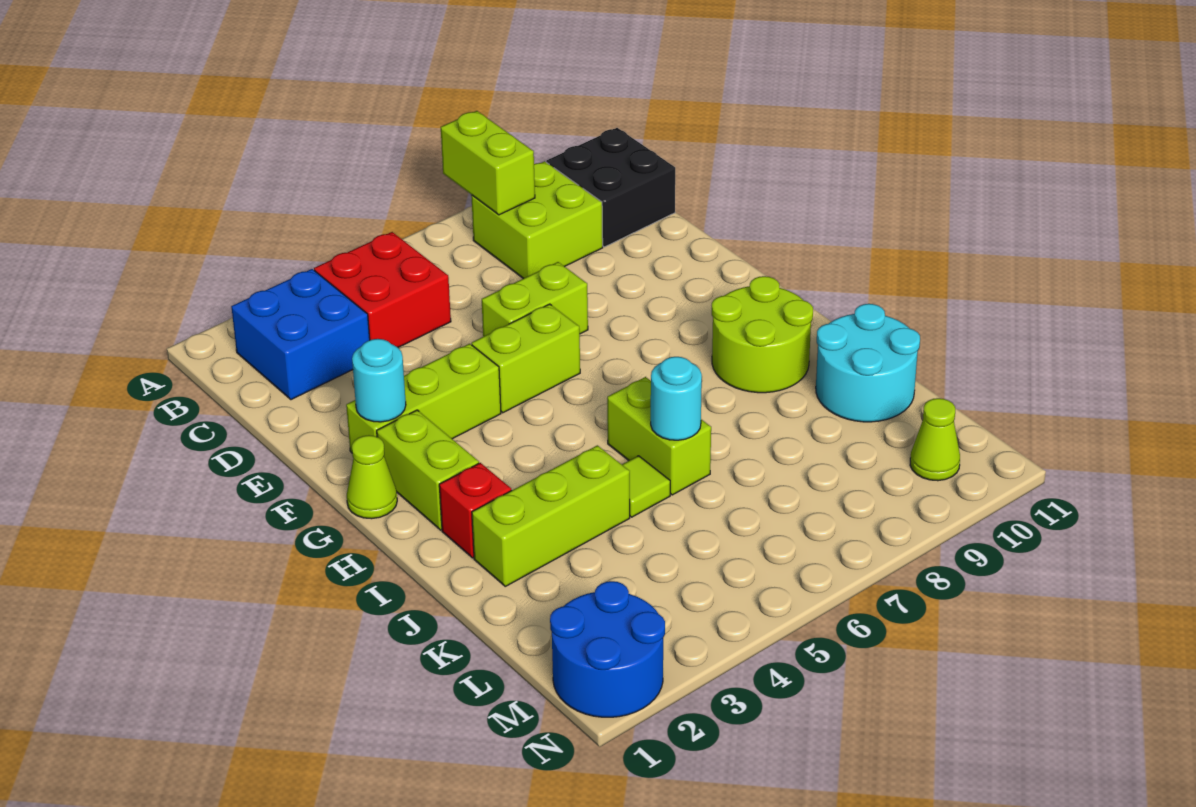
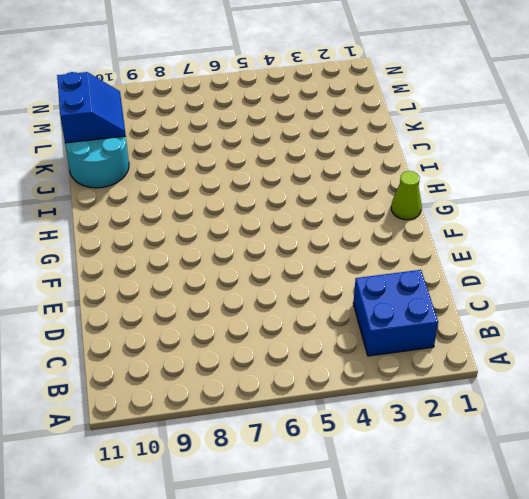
blue slope K10:L11 level 2 top 11 -> none
none -> red brick B4:C5 level 1
none -> lime brick B8:C9 level 1
none -> black brick B10:C11 level 1

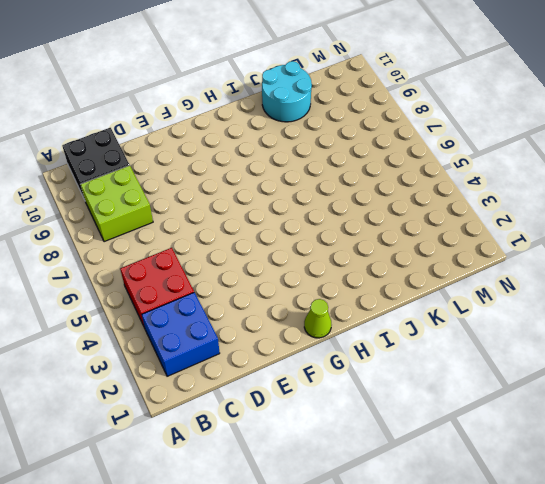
none -> lime brick E6:E7 level 1
none -> lime brick F2:F4 level 1
none -> lime brick F5:F6 level 1

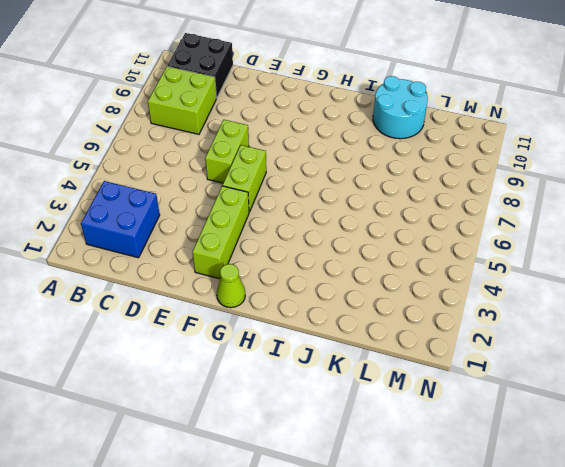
none -> red brick B4:C5 level 1
none -> lime brick G2:H2 level 1
none -> lime round brick H9:I10 level 1

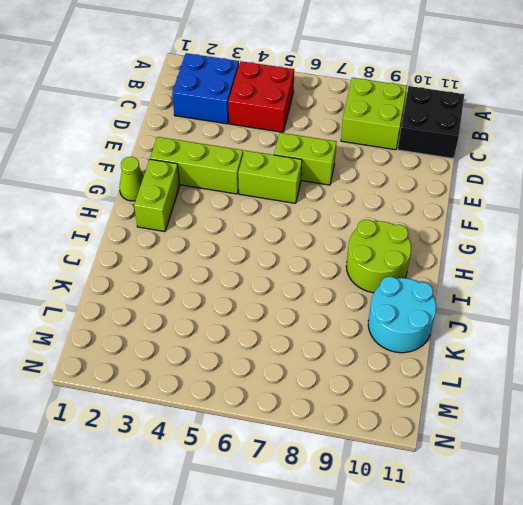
none -> red brick I2 level 1
none -> lime brick I6:J6 level 1
none -> lime brick J2:J4 level 1

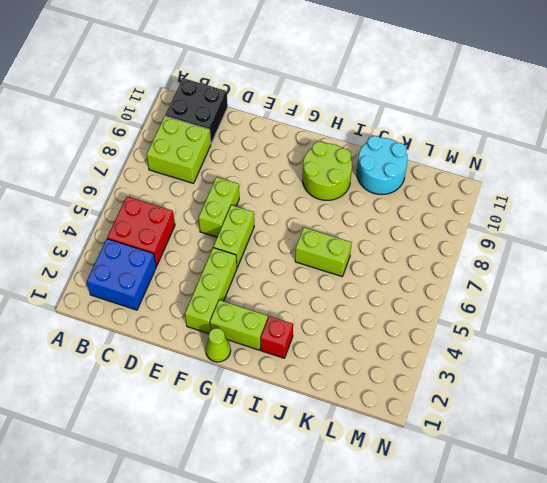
none -> lime brick J2:J4 level 1
none -> lime tile J5 level 1
none -> blue round brick M1:N2 level 1

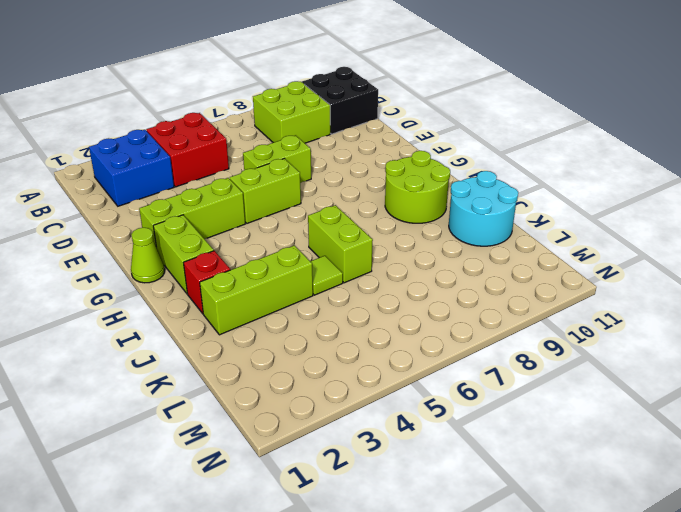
none -> blue round brick M1:N2 level 1
none -> lime cone M10 level 1
none -> lime brick A8:B8 level 2

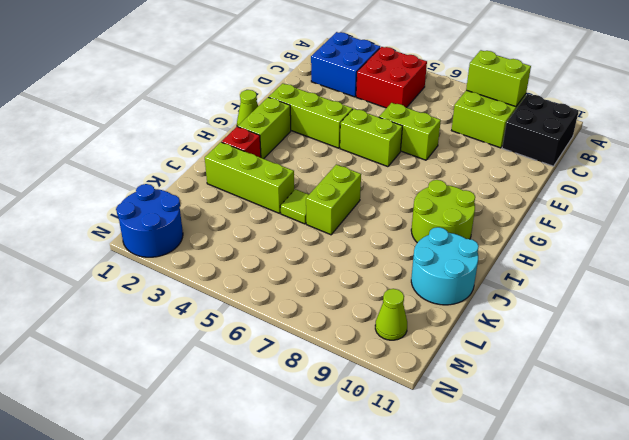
lime brick B8:B9 level 2 -> lime brick A8:B8 level 2
none -> cyan round brick F2 level 2
none -> cyan round brick J6 level 2

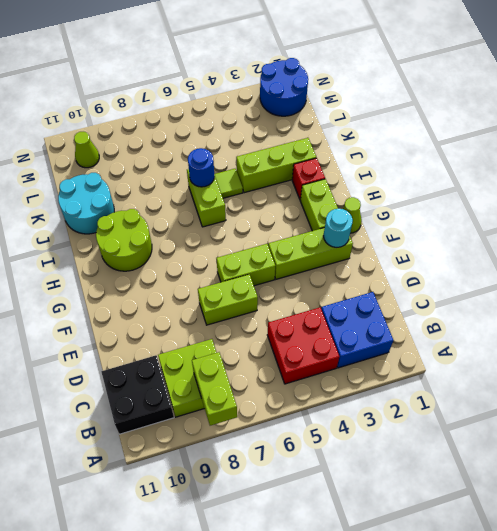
blue round brick J6 level 2 -> cyan round brick J6 level 2

